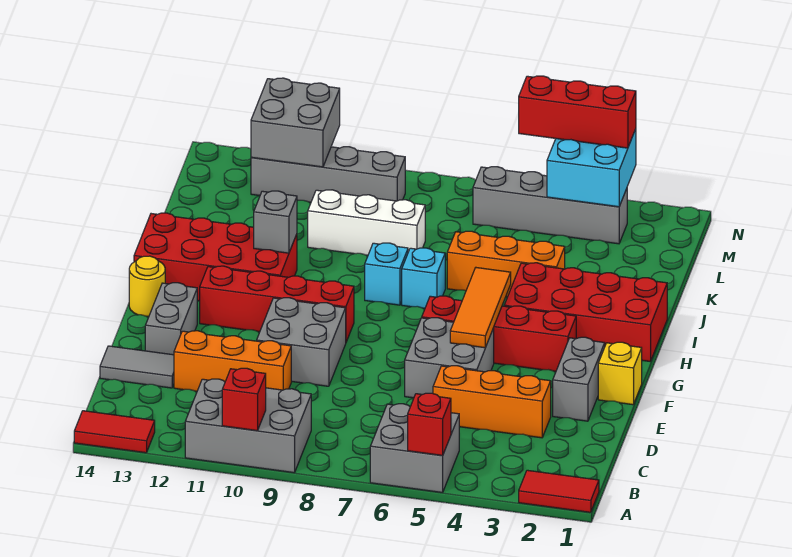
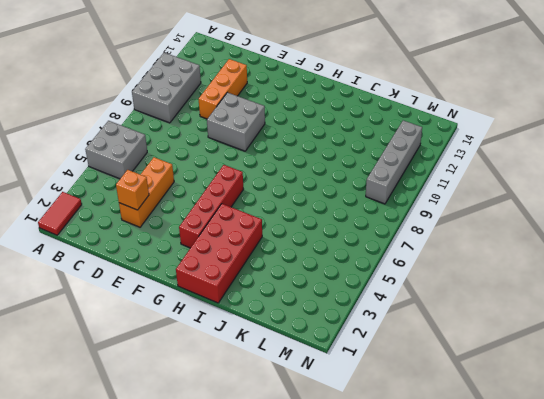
orange brick D3 level 2 -> none
none -> red tile A13:A14 level 1
none -> grey tile D13:D14 level 1
none -> grey brick E2:F2 level 1
none -> grey brick E5:F6 level 1

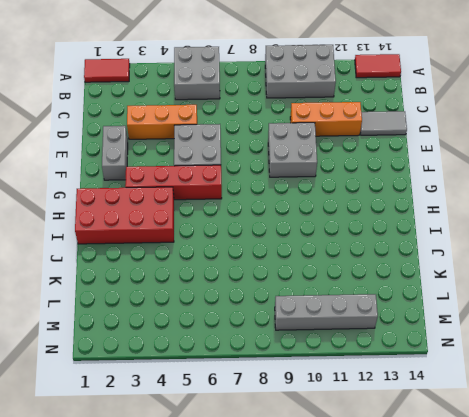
none -> grey brick E13:F13 level 1
none -> yellow brick F1 level 1
none -> red brick G9:G12 level 1
none -> yellow round brick G14 level 1

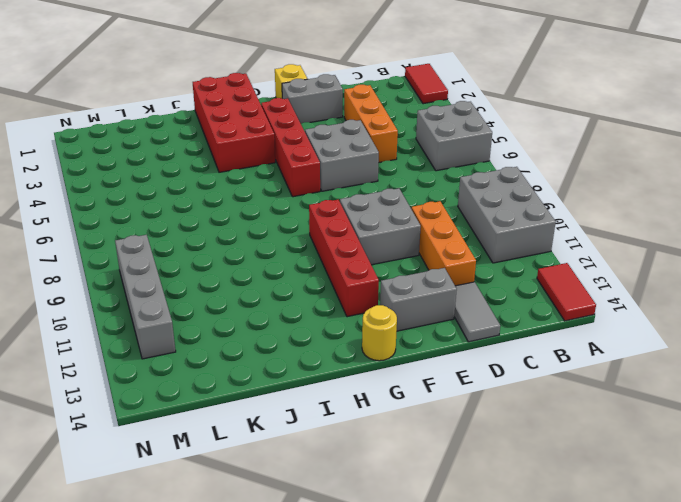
none -> red brick H11:I14 level 1
none -> cyan brick I7 level 1
none -> cyan brick I8 level 1
none -> orange brick J4:J6 level 1

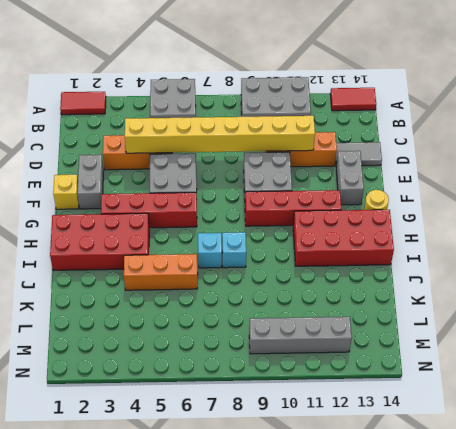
yellow brick D4:D11 level 2 -> none
none -> white brick K8:K10 level 1
none -> grey brick M3:M6 level 1
none -> red brick A5 level 2
none -> red brick A10 level 2

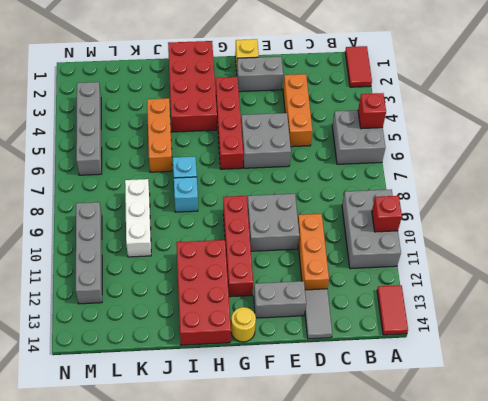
none -> orange tile F5:H5 level 2
none -> grey brick I11 level 2
none -> cyan brick M3:N4 level 2
none -> grey brick M11:N12 level 2

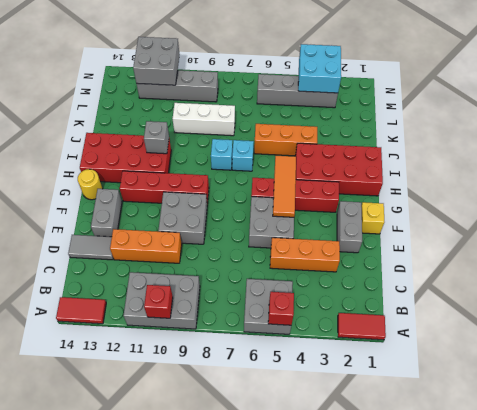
none -> red brick N3:N5 level 3

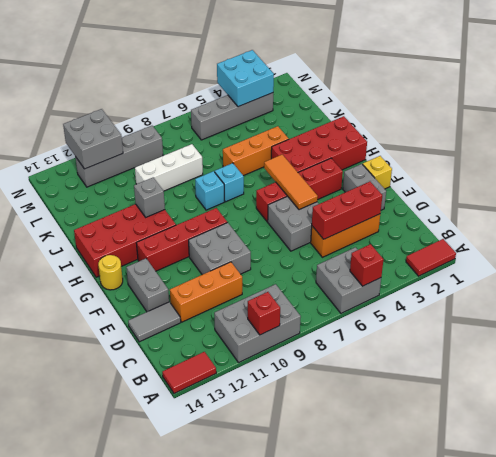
red brick D3:D5 level 2 -> red brick N3:N5 level 3

